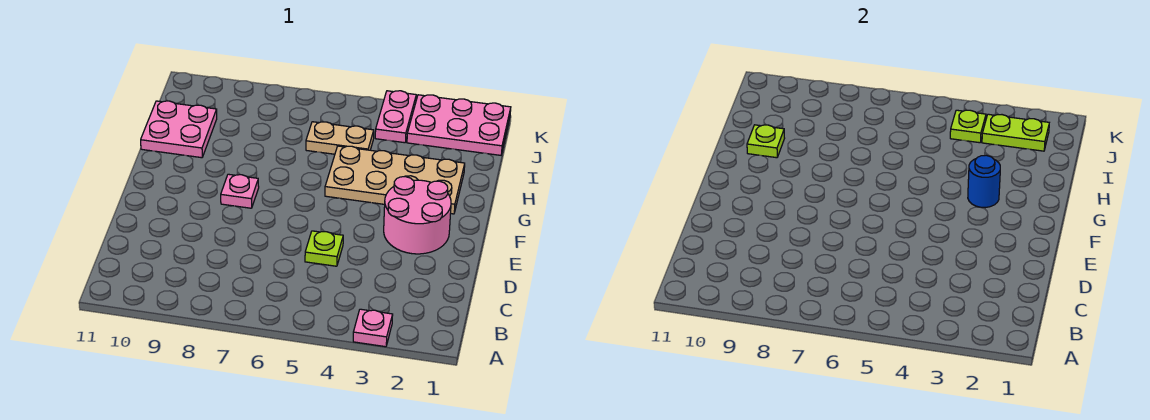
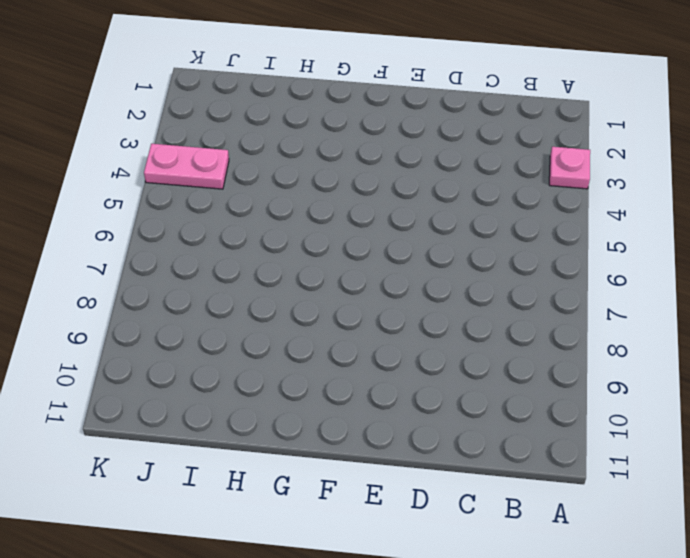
none -> lime plate D5 level 1
none -> pink round brick E2:F3 level 1
none -> pink plate F8 level 1

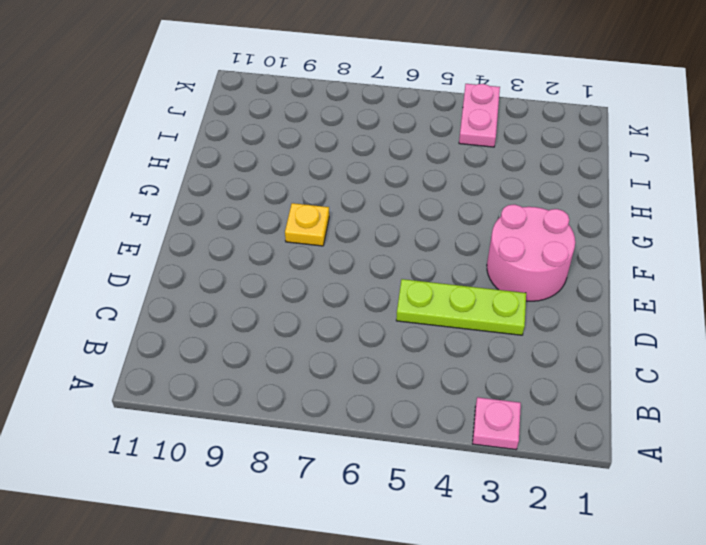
lime plate D3:D5 level 1 -> lime plate D5 level 1
yellow plate F8 level 1 -> pink plate F8 level 1
none -> tan plate G2:H5 level 1
none -> pink plate H10:I11 level 1
none -> tan plate I5:I6 level 1

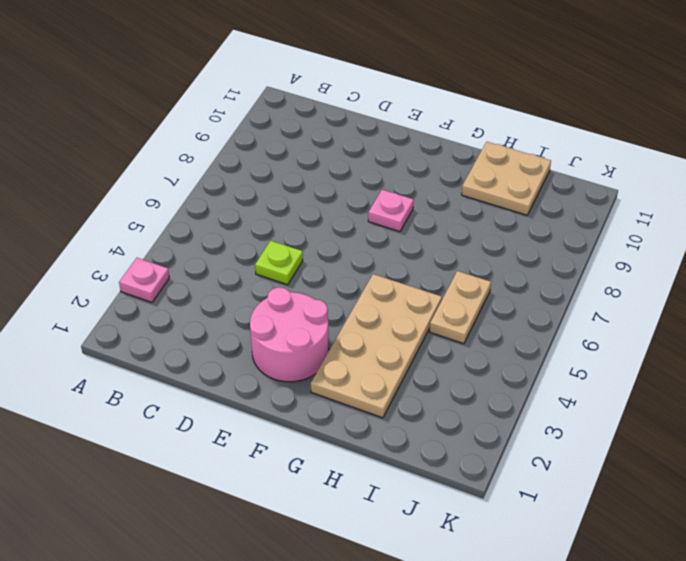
tan plate H10:I11 level 1 -> pink plate H10:I11 level 1
none -> pink plate J1:K3 level 1
none -> pink plate J4:K4 level 1
none -> blue round brick G3 level 2

